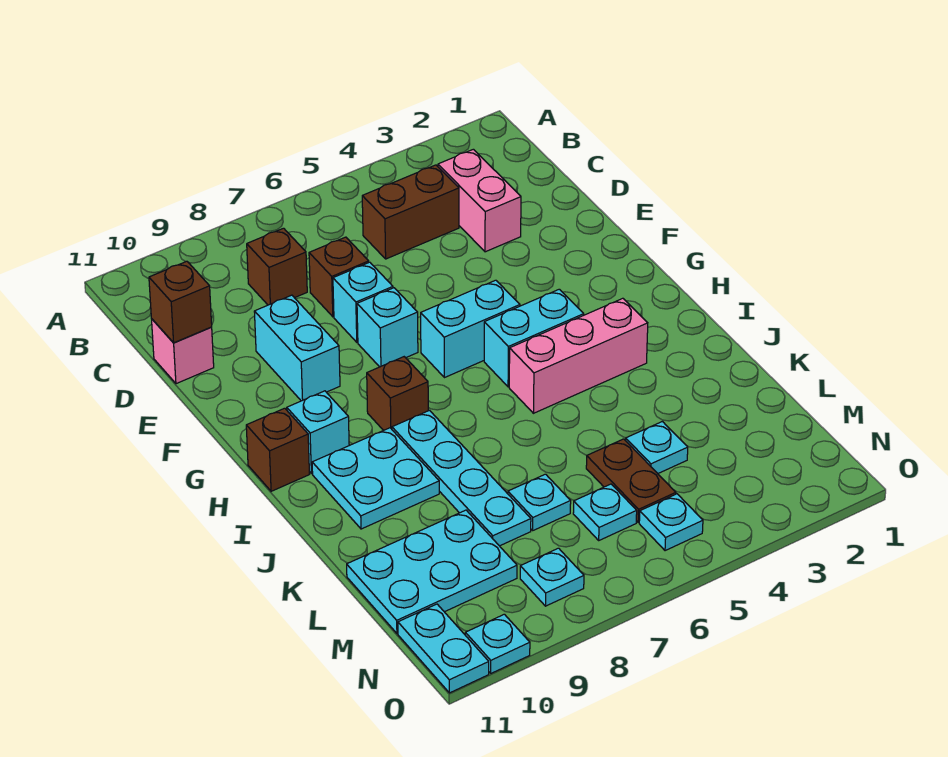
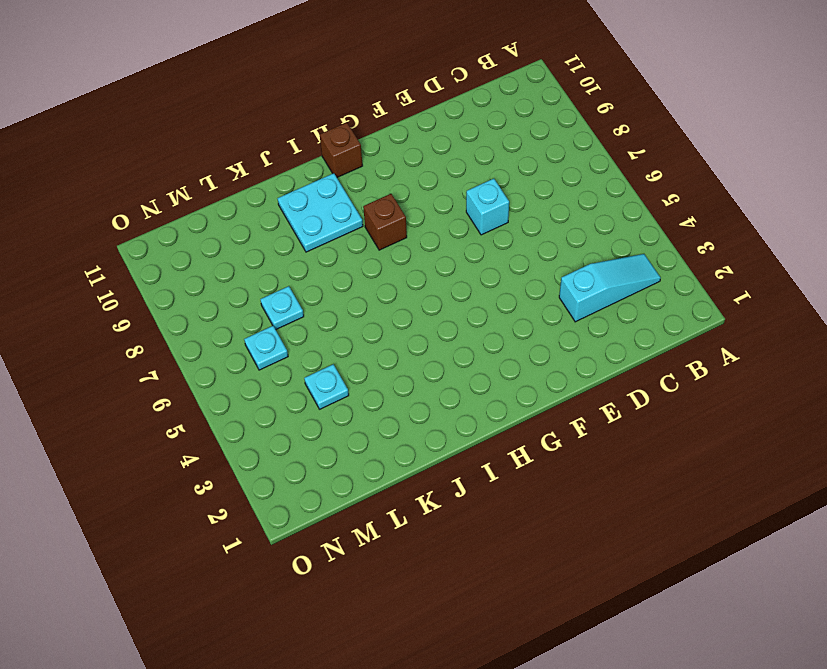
cyan slope B3:D3 level 1 top D -> pink brick C3:D3 level 1
none -> brown brick C4:C5 level 1
none -> brown brick C8 level 1
none -> brown brick D7 level 1

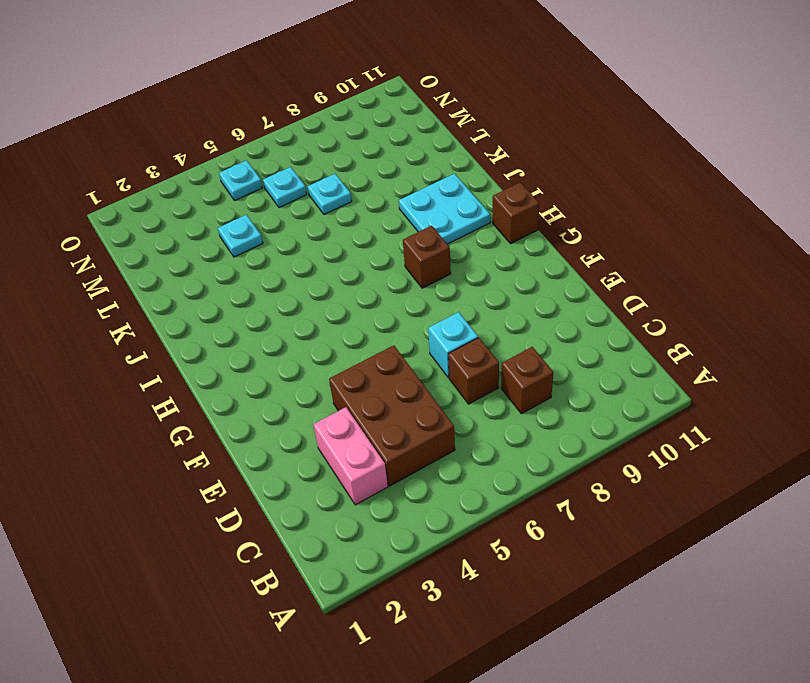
brown brick C4:E5 level 1 -> brown brick C4:C5 level 1
none -> pink brick D11 level 1
none -> cyan brick E9:F9 level 1
none -> cyan brick F7 level 1

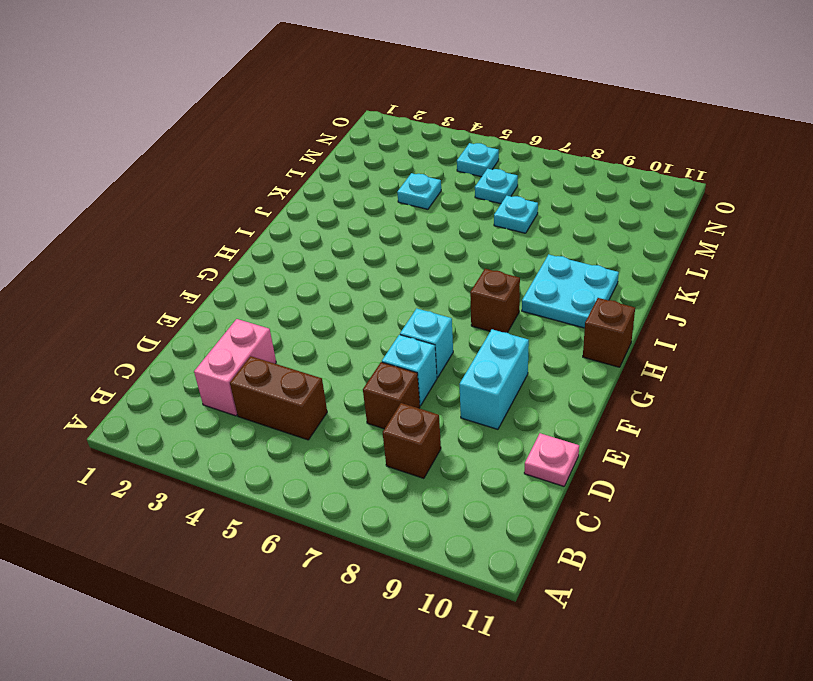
pink plate D11 level 1 -> pink brick D11 level 1
none -> cyan brick G5:G6 level 1
none -> cyan brick H4:H5 level 1
none -> cyan brick H10 level 1

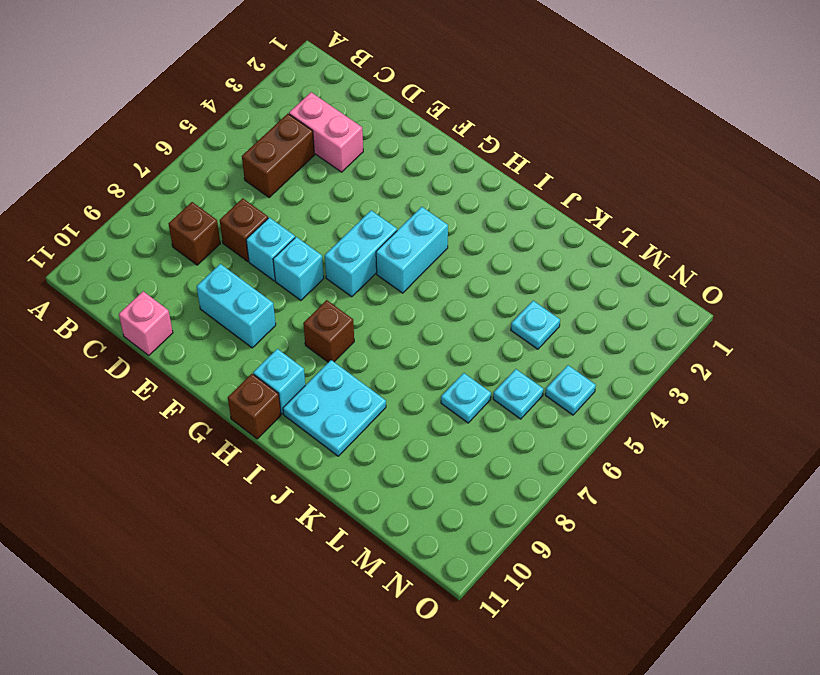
none -> pink brick I3:I5 level 1
none -> cyan plate I8:L8 level 1
none -> brown plate L5:M5 level 1

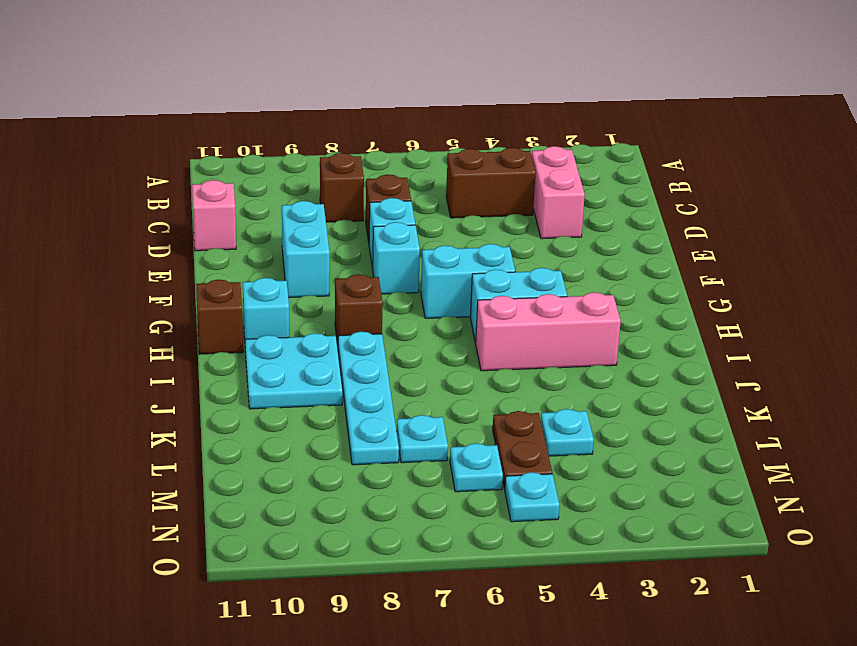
none -> cyan plate L9:M11 level 1
none -> cyan plate N8 level 1
none -> cyan plate N11:O11 level 1

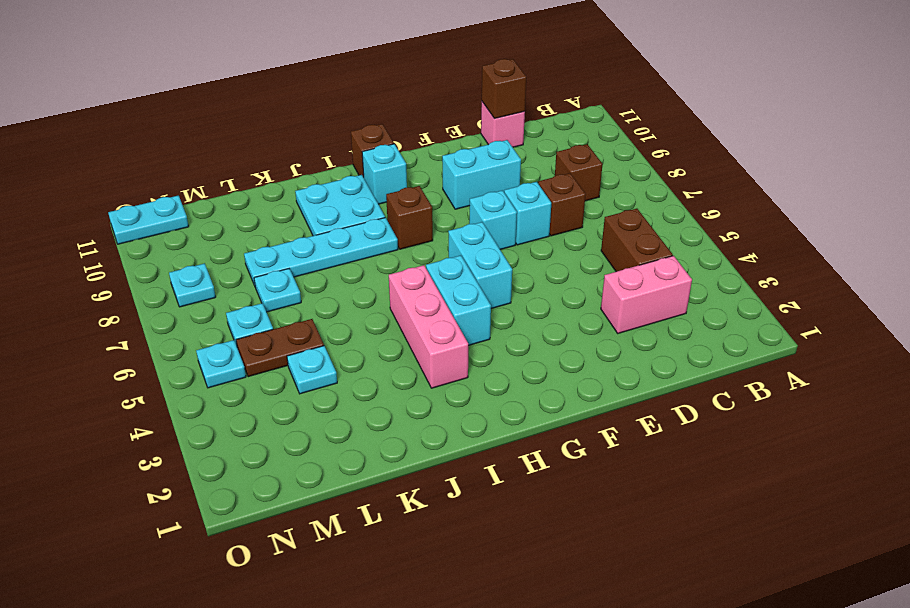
none -> cyan plate L9:M11 level 1
none -> cyan plate O10 level 1

